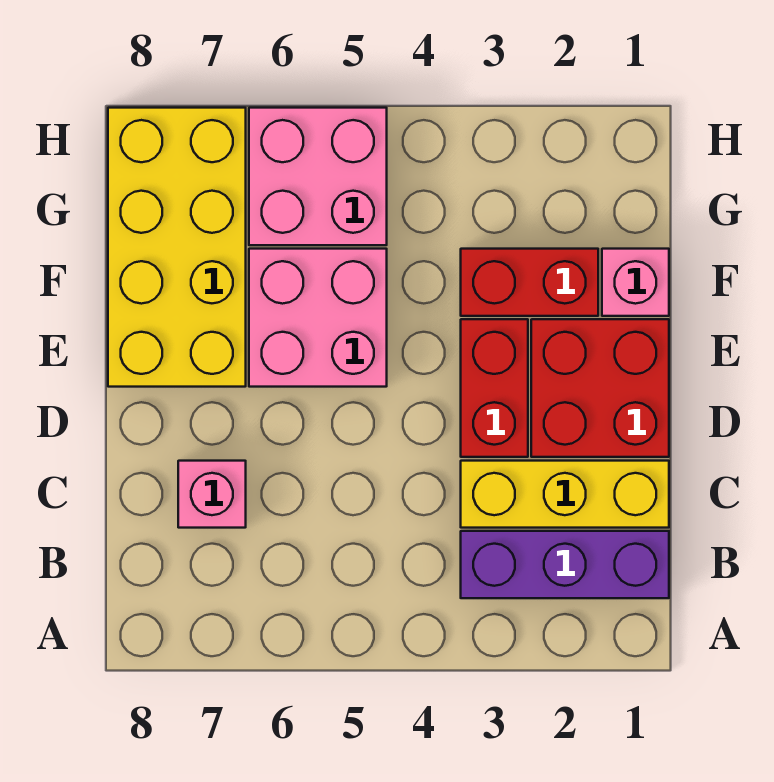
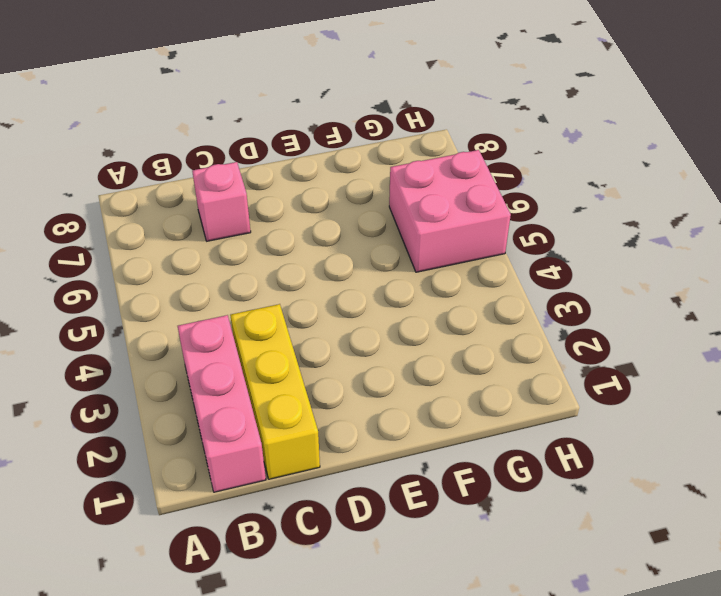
pink brick B1:B3 level 1 -> purple brick B1:B3 level 1
none -> red brick D1:E2 level 1
none -> red brick D3:E3 level 1

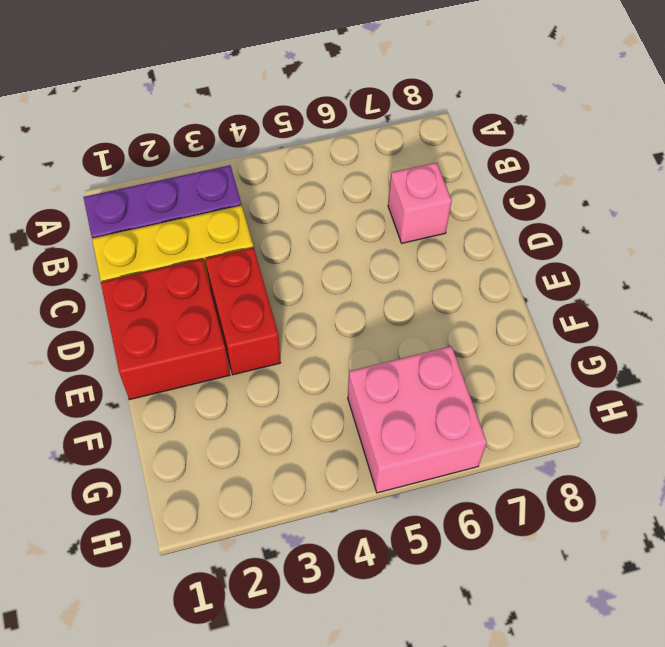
none -> pink brick E5:F6 level 1
none -> yellow brick E7:H8 level 1

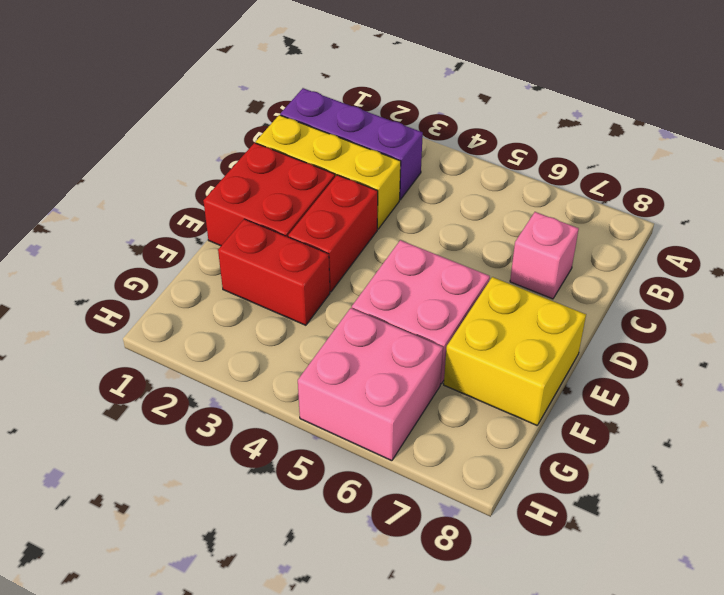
yellow brick E7:F8 level 1 -> yellow brick E7:H8 level 1
none -> pink brick F1 level 1

